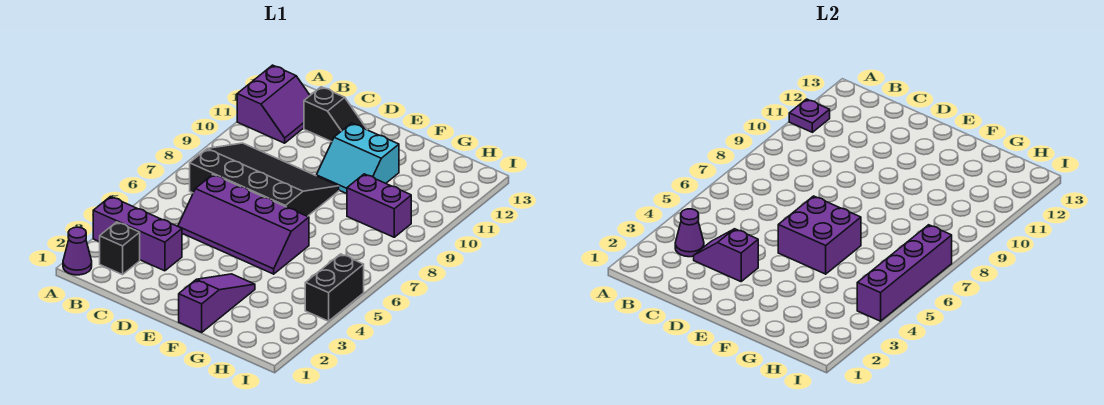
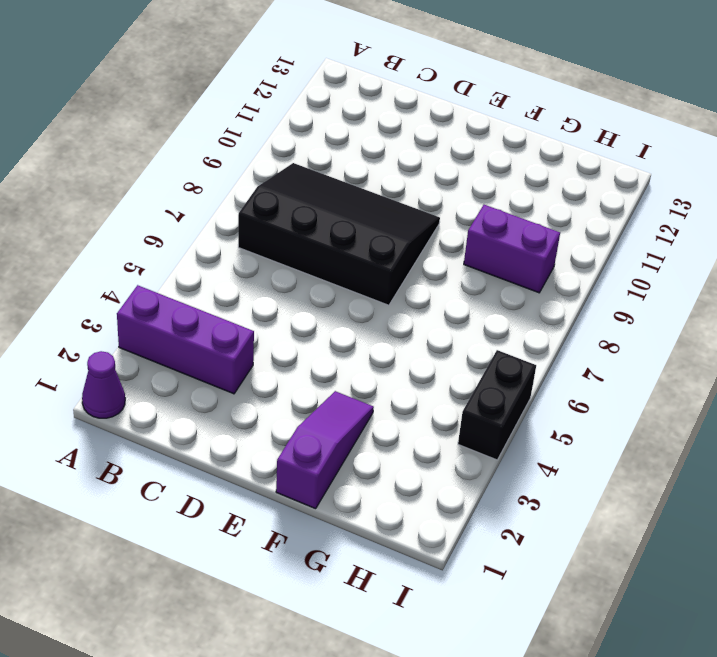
none -> purple slope A11:B12 level 1 top A
none -> black brick B2 level 1
none -> purple slope C5:F6 level 1 top 6

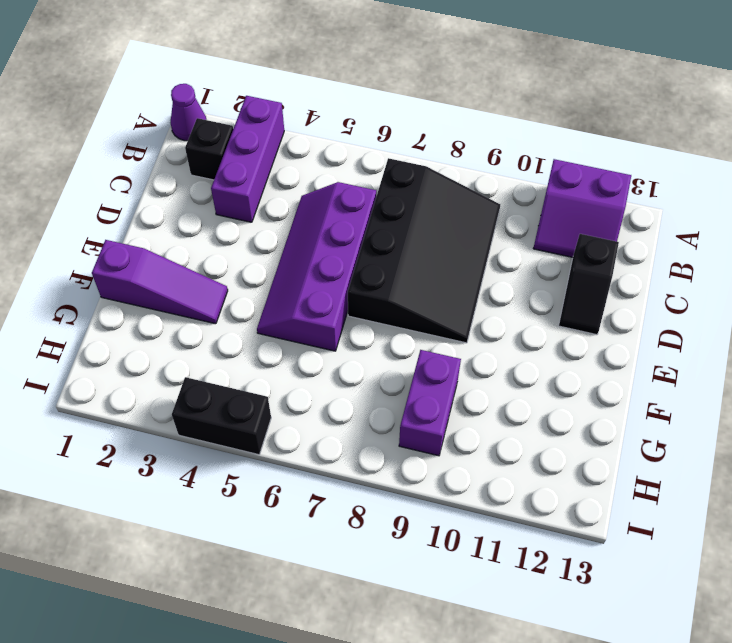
none -> cyan slope E10:F11 level 1 top 11
none -> purple plate A11 level 2
none -> purple cone B3 level 2

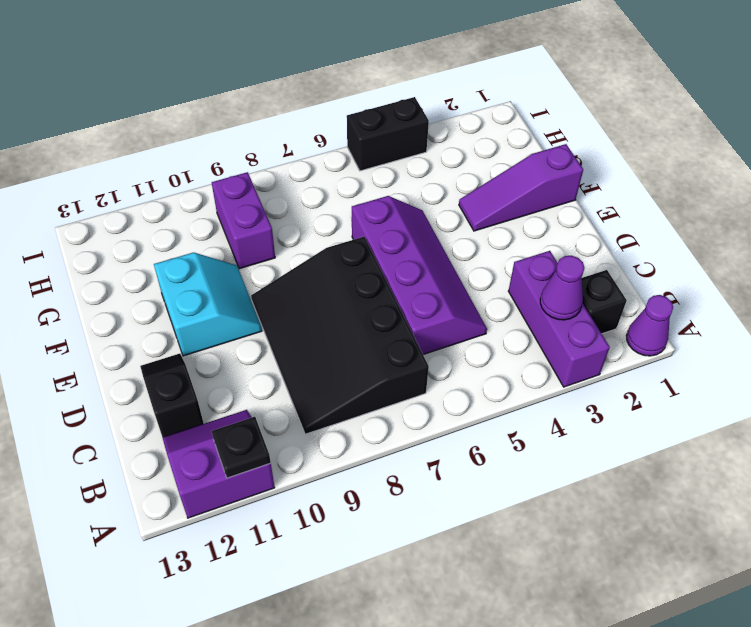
black plate A11 level 2 -> purple plate A11 level 2
none -> purple slope C3:D3 level 2 top D
none -> purple brick E5:F6 level 2
none -> purple brick I4:I7 level 2

